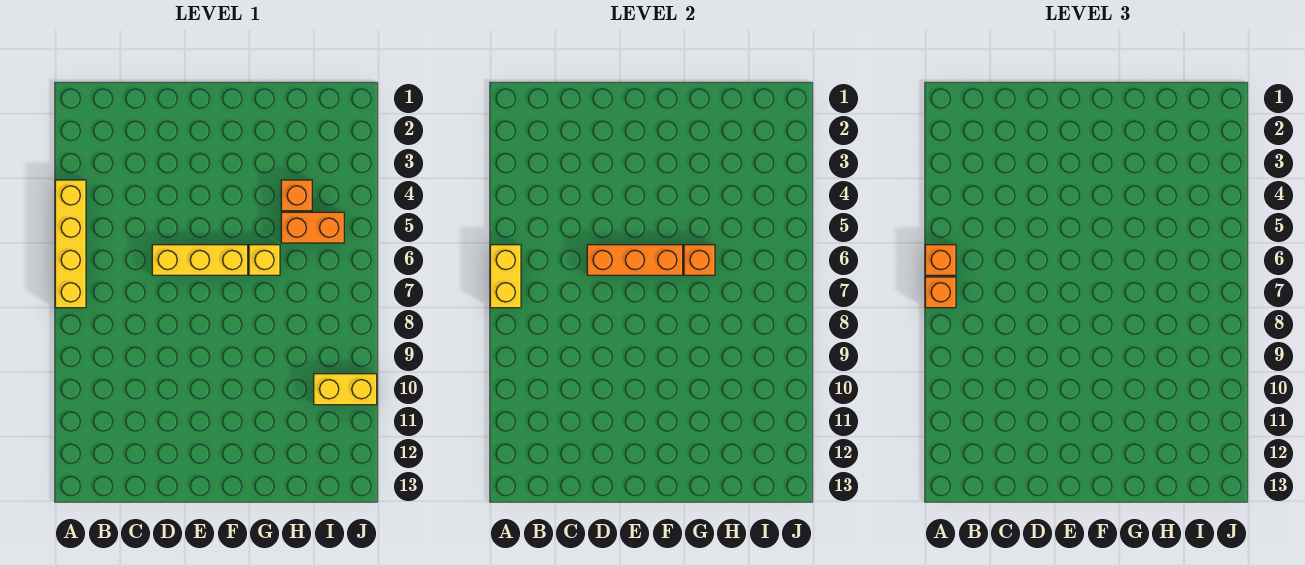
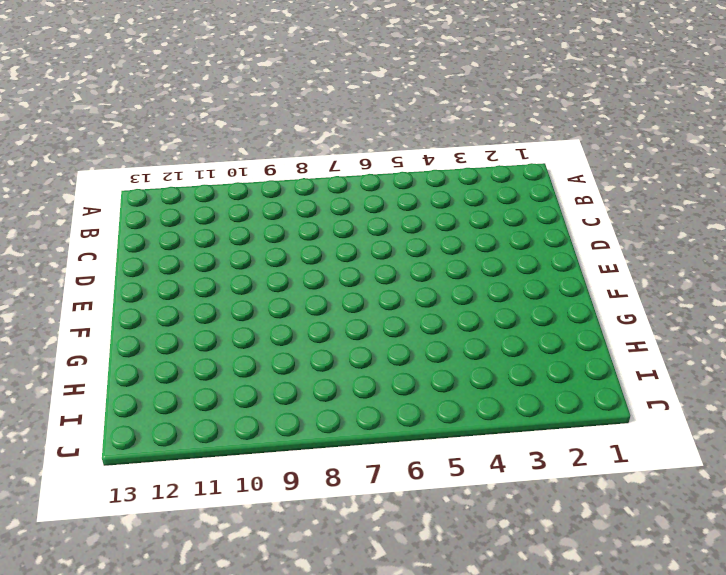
none -> yellow brick A4:A7 level 1
none -> yellow brick D6:F6 level 1

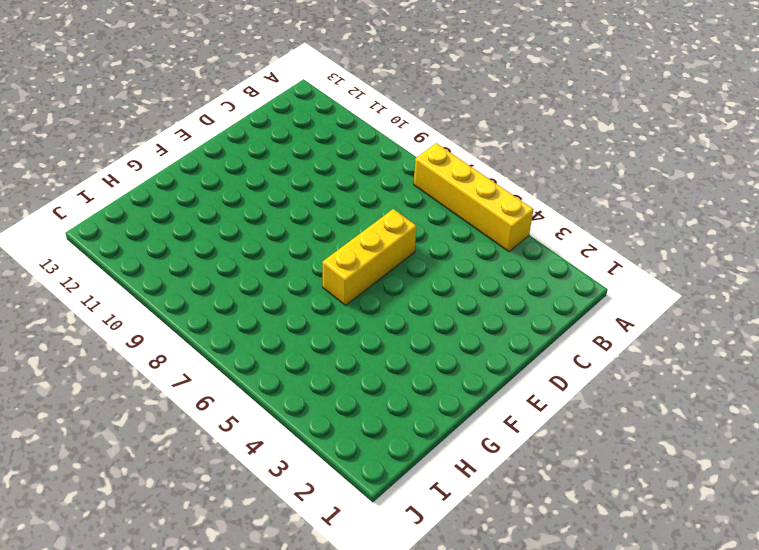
none -> yellow brick G6 level 1
none -> orange brick H4 level 1

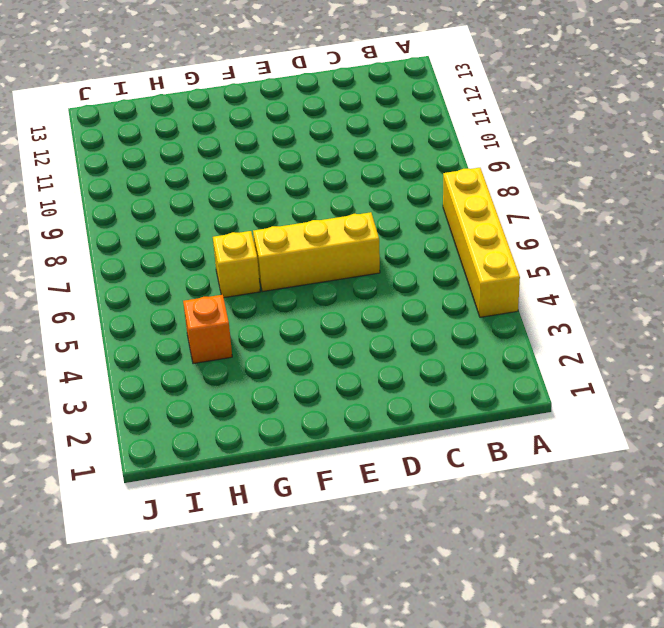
none -> orange brick H5:I5 level 1
none -> yellow brick I10:J10 level 1

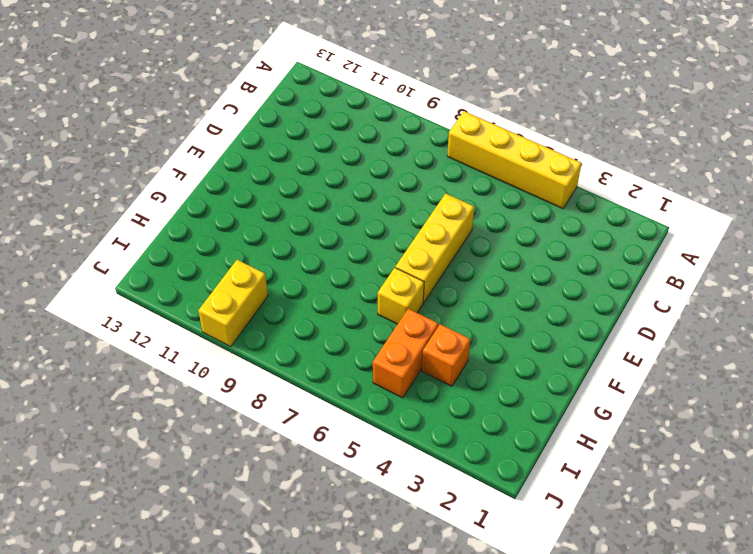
none -> yellow brick A6:A7 level 2
none -> orange brick D6:F6 level 2

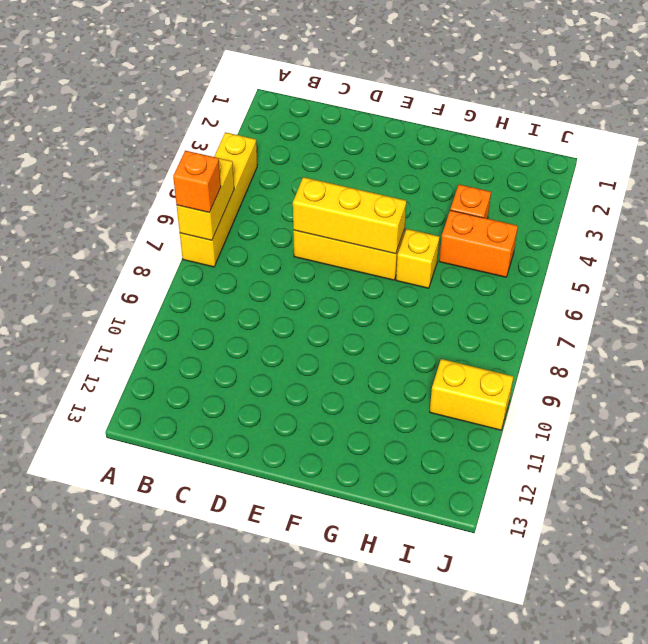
yellow brick D6:F6 level 2 -> orange brick D6:F6 level 2
none -> orange brick G6 level 2
none -> orange brick A6 level 3

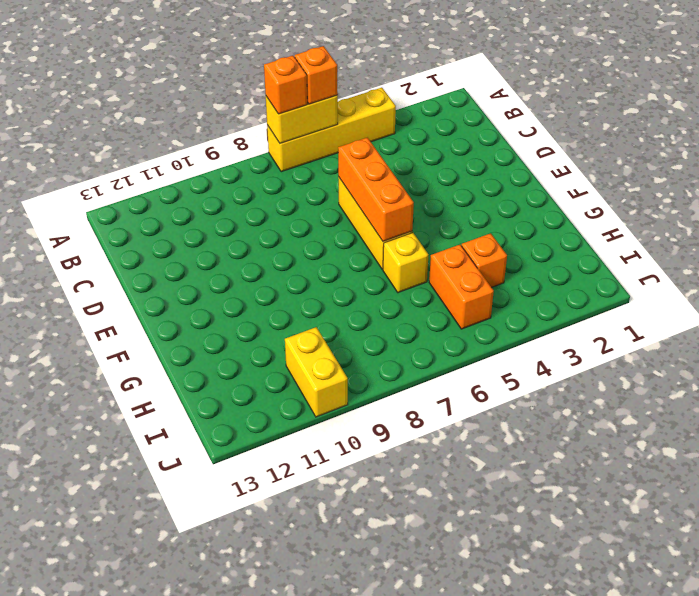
none -> orange brick G6 level 2

